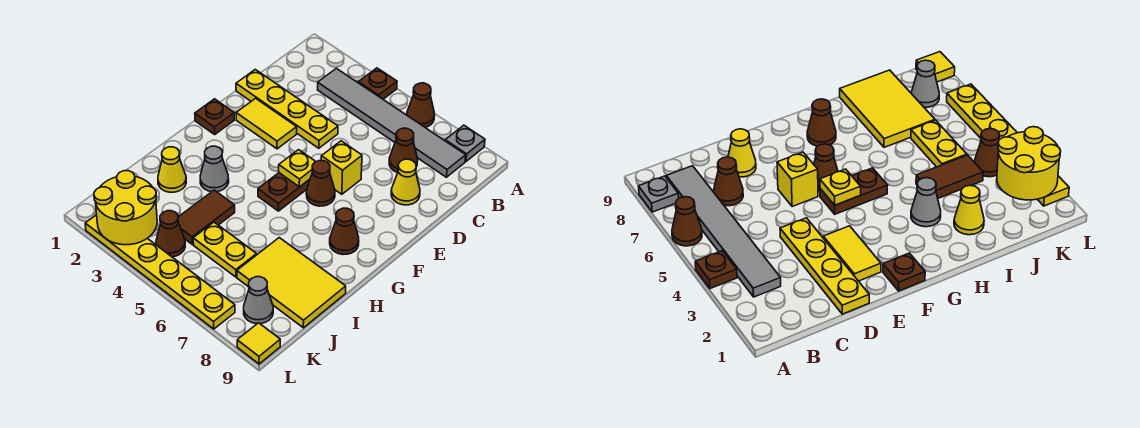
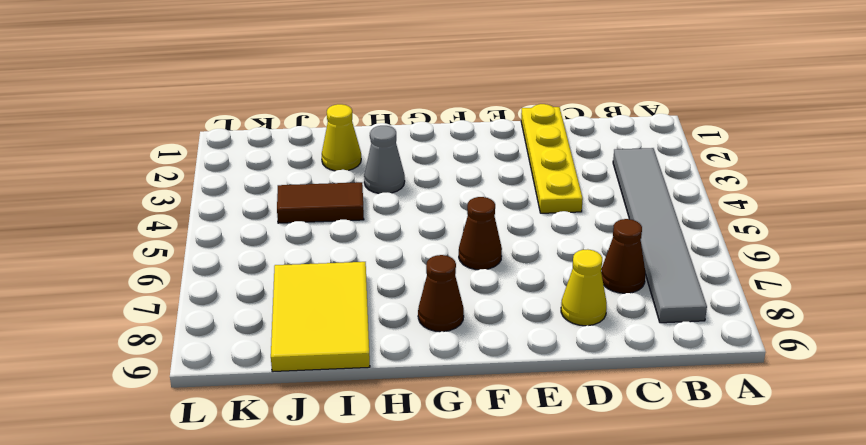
none -> brown plate A4 level 1
none -> brown cone A6 level 1
none -> grey plate A8 level 1

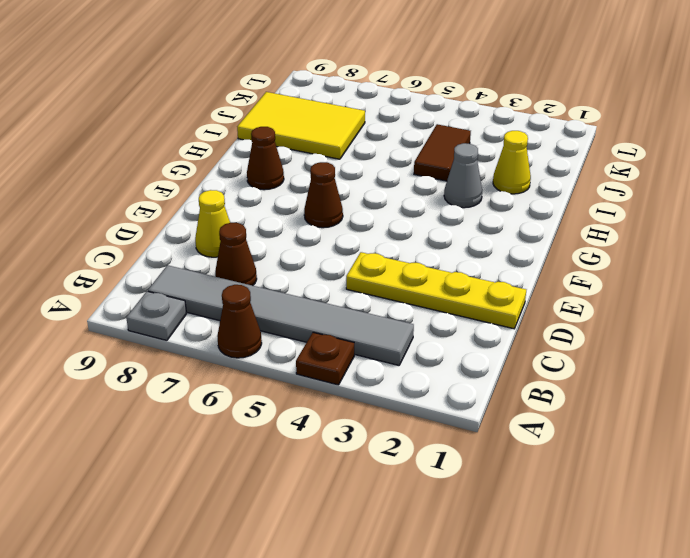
none -> yellow tile E2:E3 level 1
none -> yellow brick E6 level 1
none -> brown plate F1 level 1

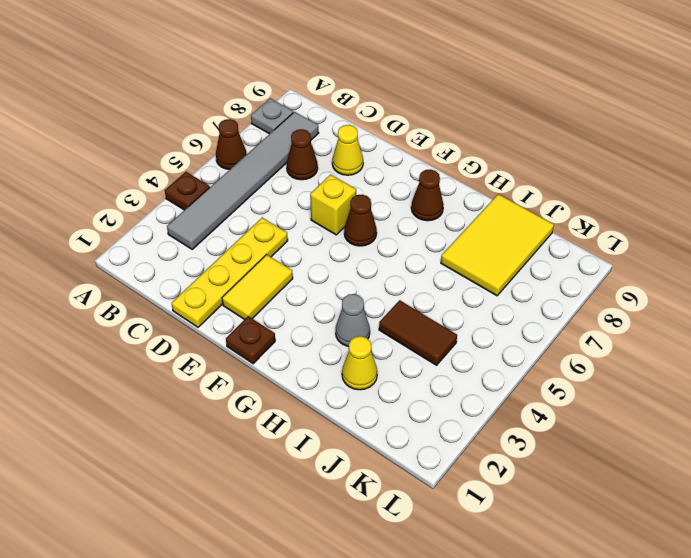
none -> brown plate F5:G5 level 1
none -> yellow plate J5:J6 level 1
none -> brown cone K4 level 1

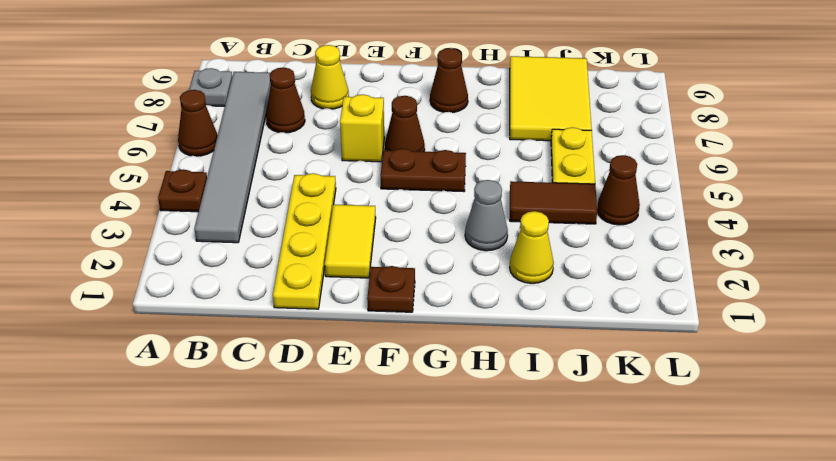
none -> grey cone K8 level 1
none -> yellow plate L2:L7 level 1
none -> yellow tile L9 level 1

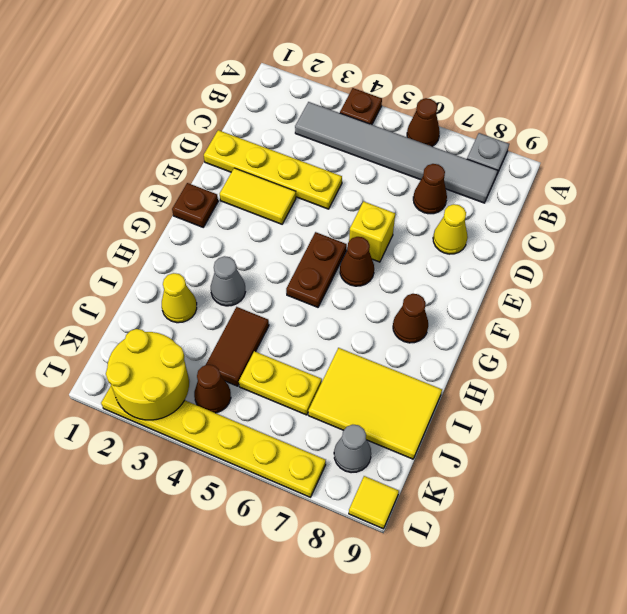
none -> yellow plate F5 level 2

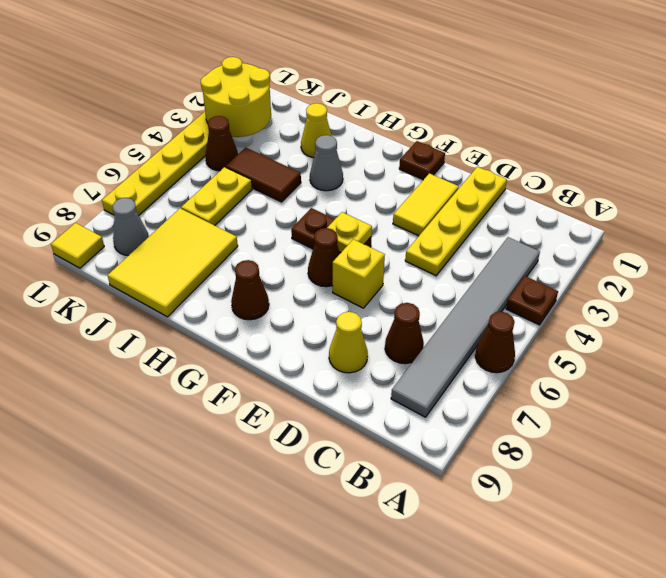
none -> grey plate A8 level 1

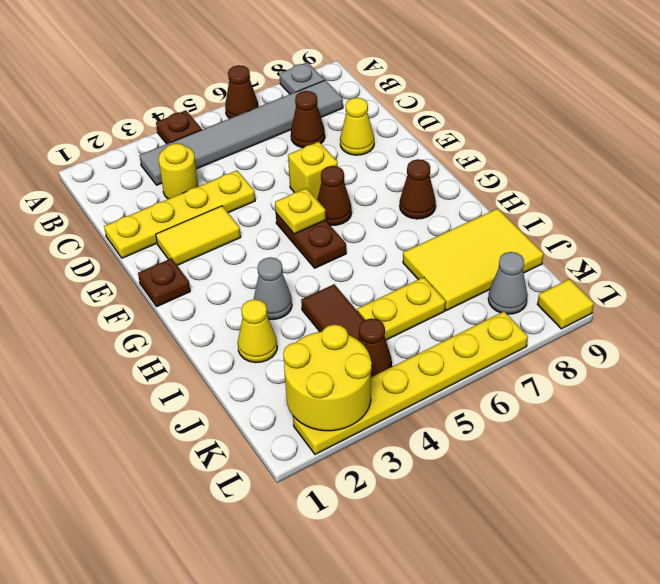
yellow round brick C3 level 1 -> none

